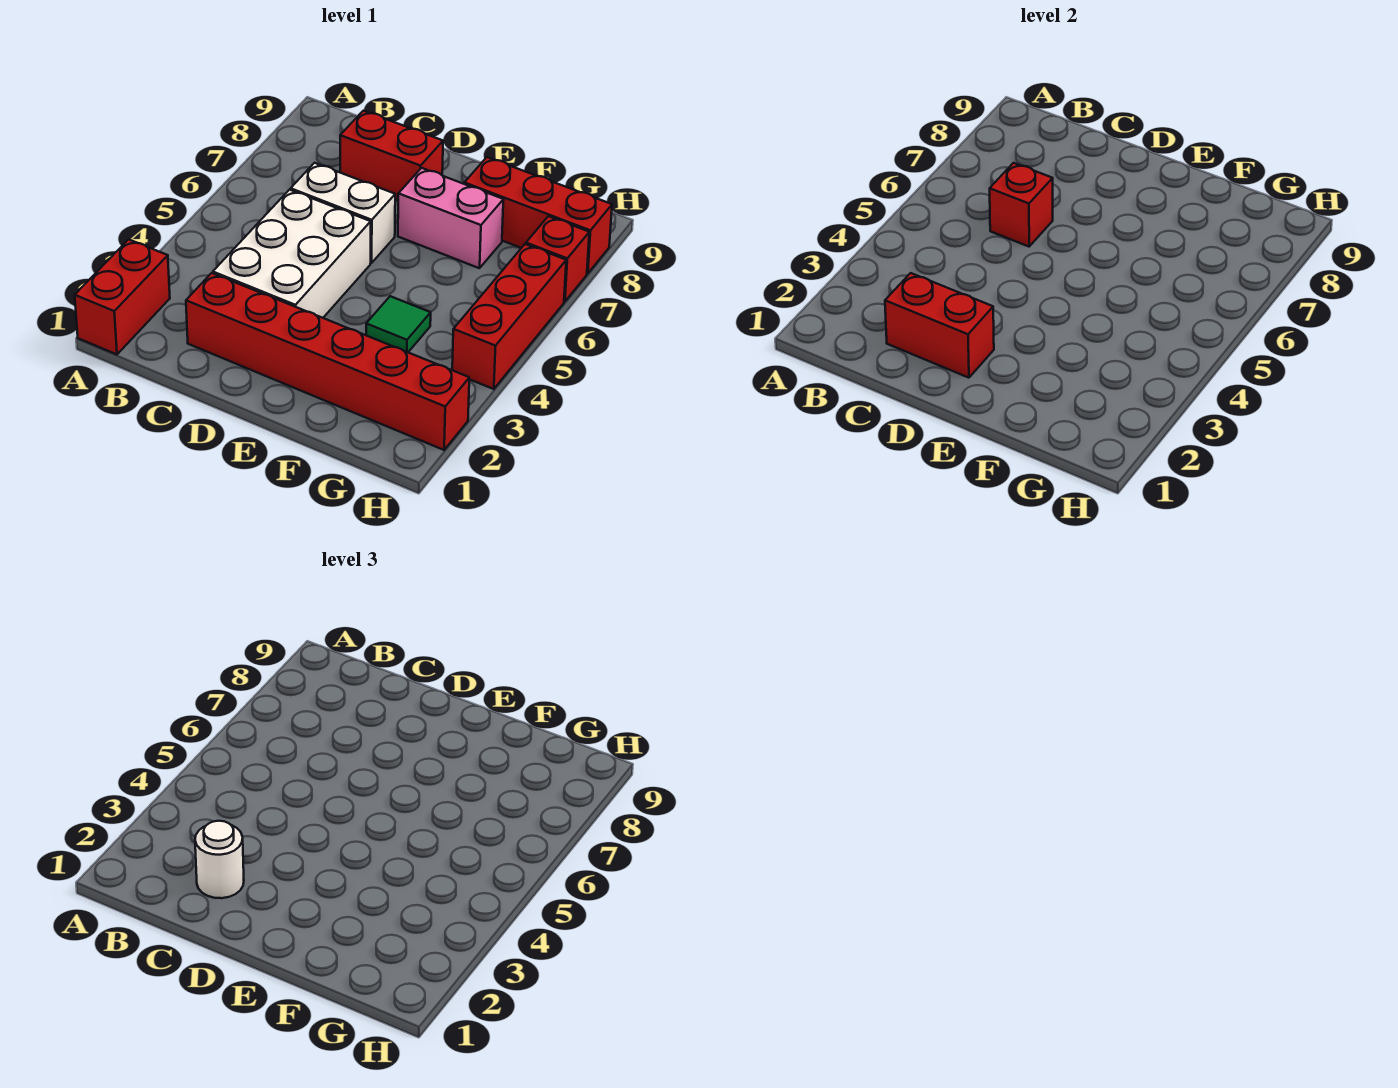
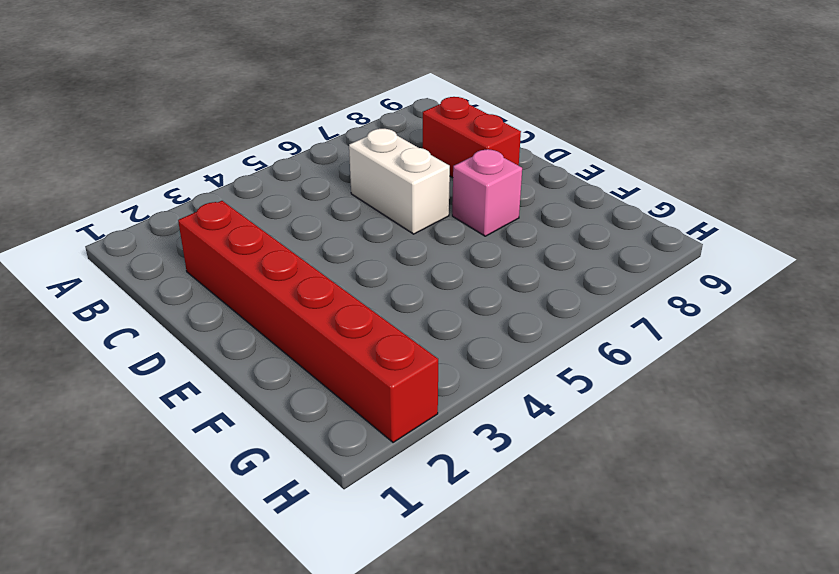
pink brick E7 level 1 -> pink brick E7:F7 level 1
none -> red brick A1:A2 level 1
none -> white brick C3:D5 level 1
none -> green tile F4 level 1

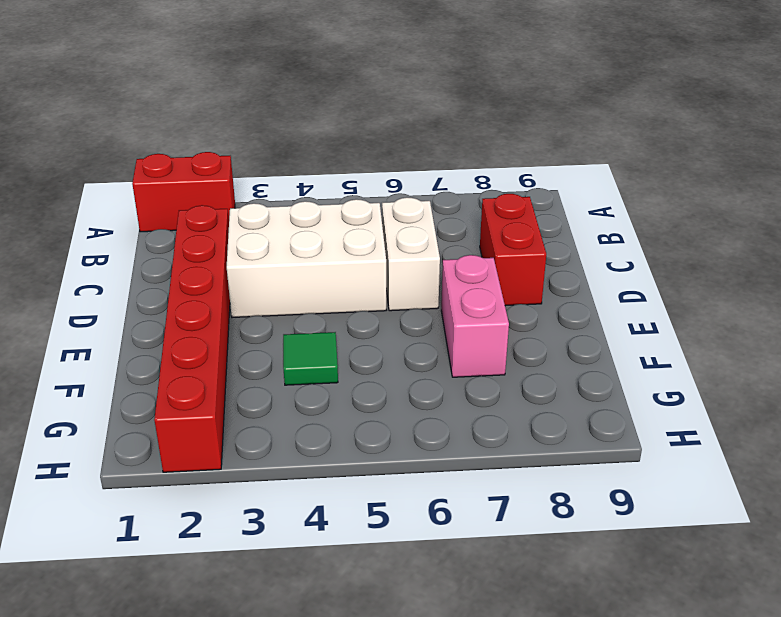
none -> red brick F8:H8 level 1
none -> red brick H4:H6 level 1
none -> red brick H7 level 1

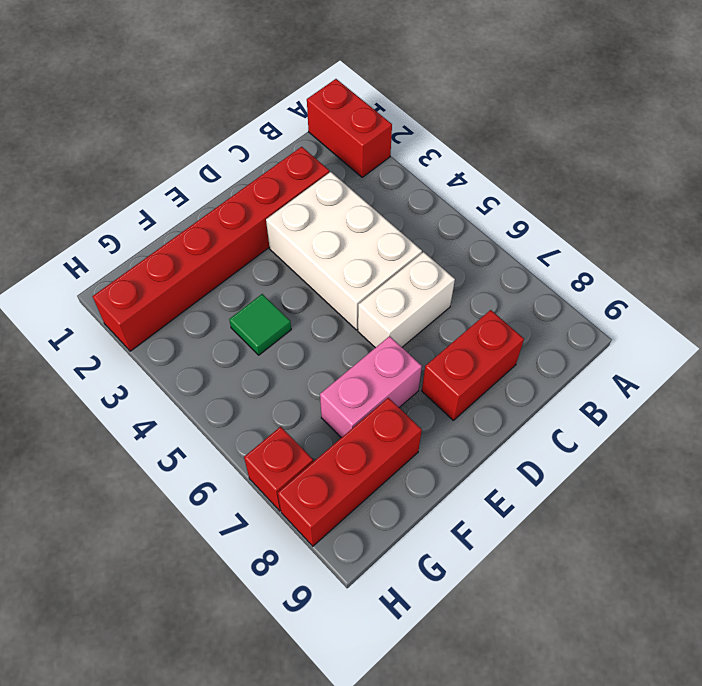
none -> red brick H4:H6 level 1
none -> red brick C2:D2 level 2
none -> red brick C6 level 2

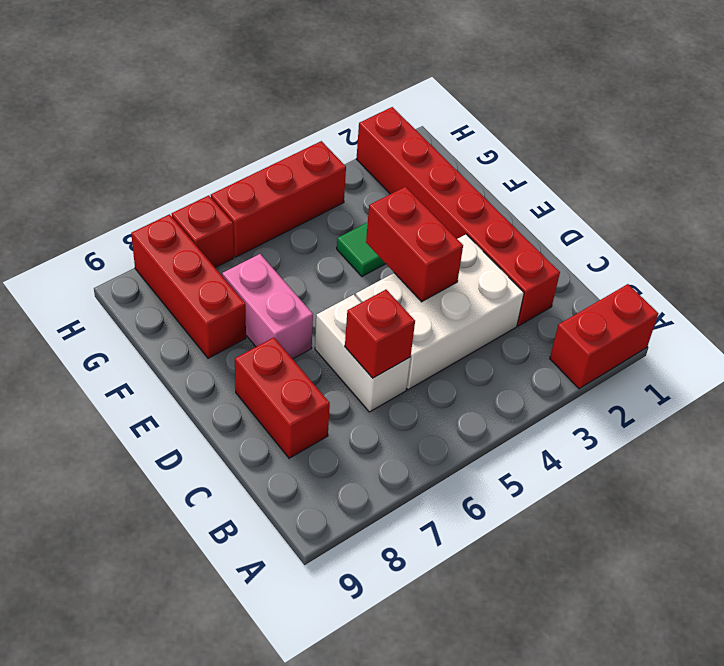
red brick D4:E4 level 2 -> red brick C2:D2 level 2
none -> white round brick C2 level 3

